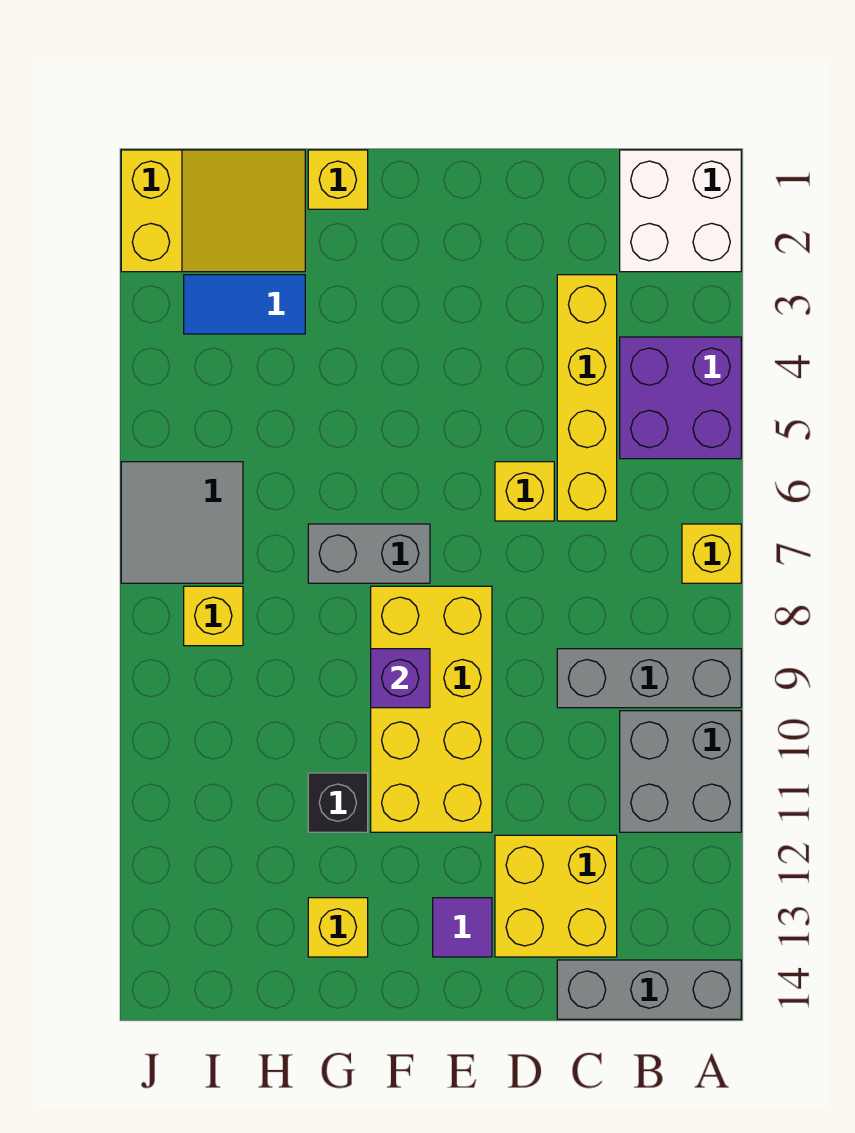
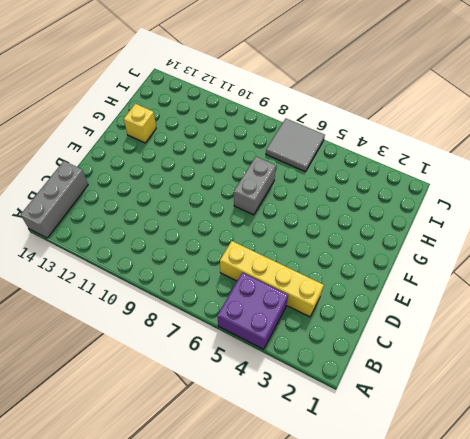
none -> white brick A1:B2 level 1
none -> yellow brick A7 level 1
none -> grey brick A9:C9 level 1

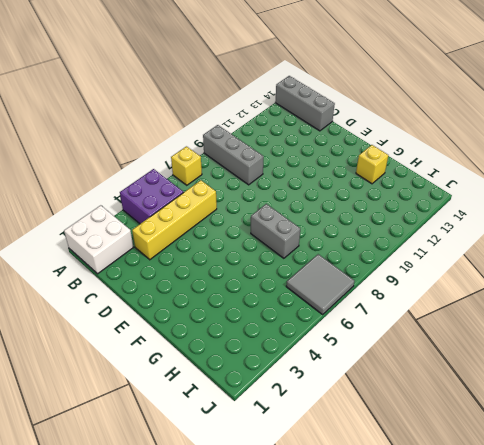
none -> grey brick A10:B11 level 1
none -> yellow brick C12:D13 level 1
none -> yellow brick D6 level 1

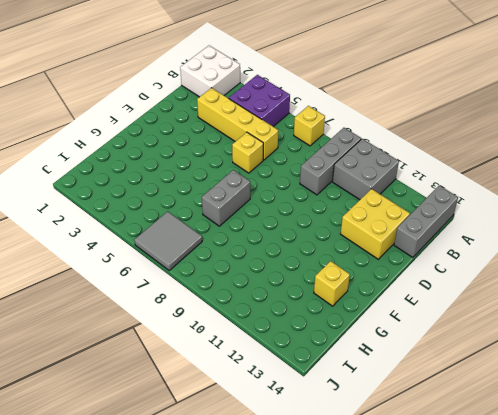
none -> yellow brick E8:F11 level 1
none -> purple tile E13 level 1
none -> yellow brick G1 level 1

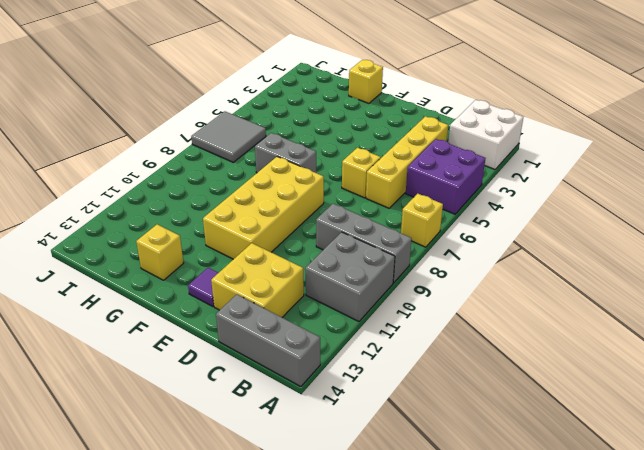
none -> black brick G11 level 1
none -> yellow slope H1:J2 level 1 top J
none -> blue tile H3:I3 level 1

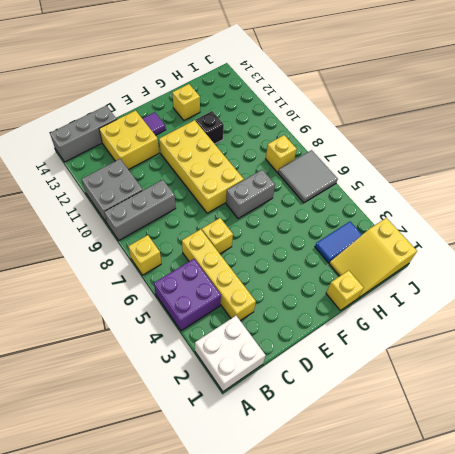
none -> purple brick F9 level 2

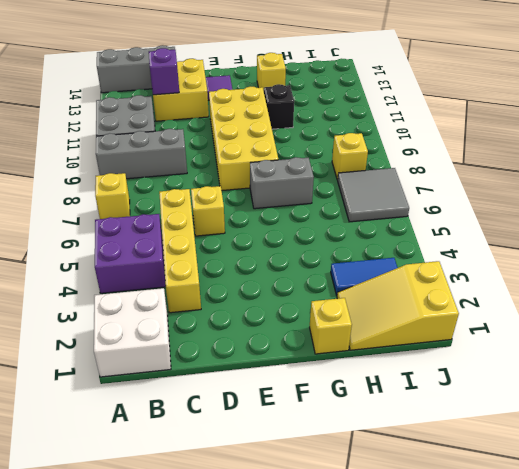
purple brick C12 level 2 -> purple brick F9 level 2

